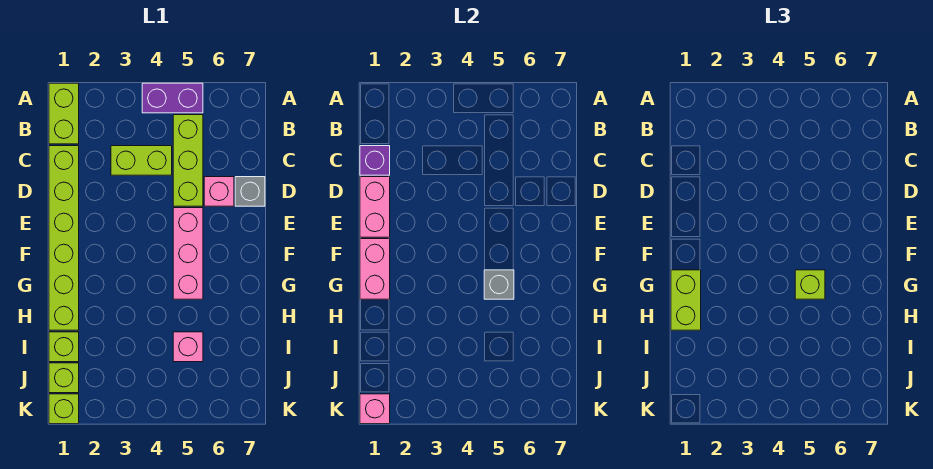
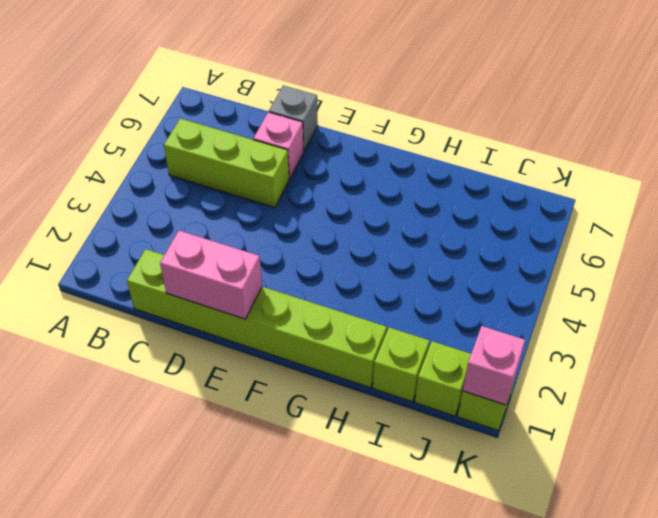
none -> lime brick A1:B1 level 1
none -> purple brick A4:A5 level 1
none -> lime brick C3:C4 level 1

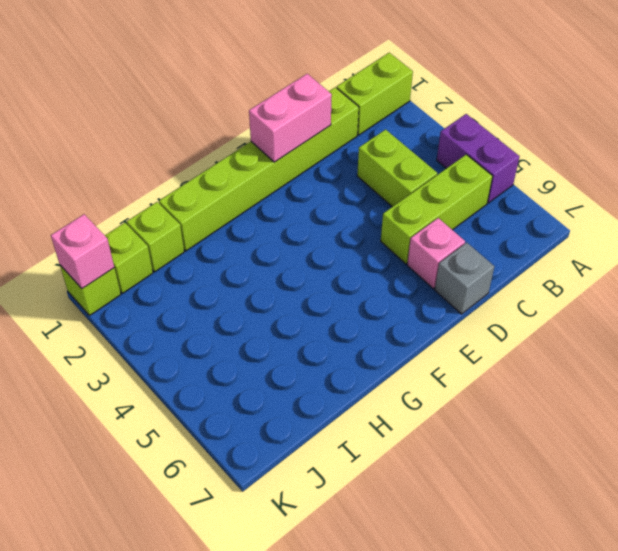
none -> pink brick E5:G5 level 1
none -> pink brick I5 level 1
none -> purple brick C1 level 2

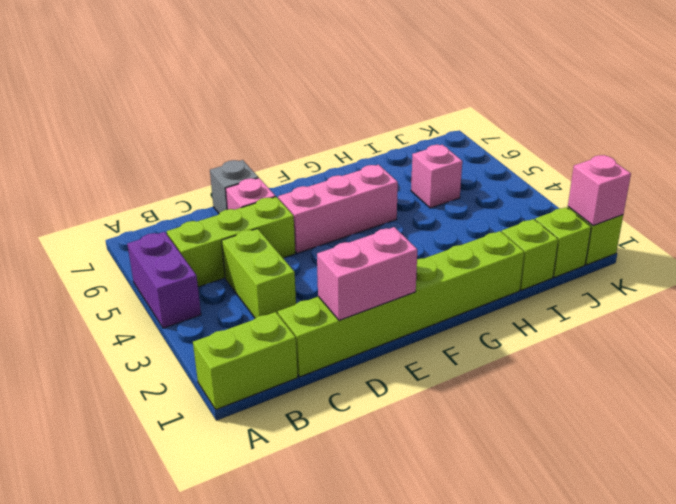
none -> purple brick C1 level 2
none -> pink brick F1:G1 level 2
none -> grey brick G5 level 2

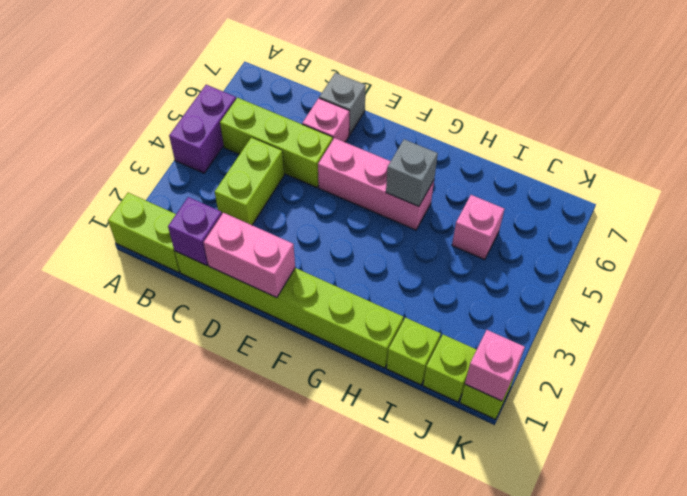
none -> pink brick F1:G1 level 2
none -> lime brick G1:H1 level 3
none -> lime brick G5 level 3

